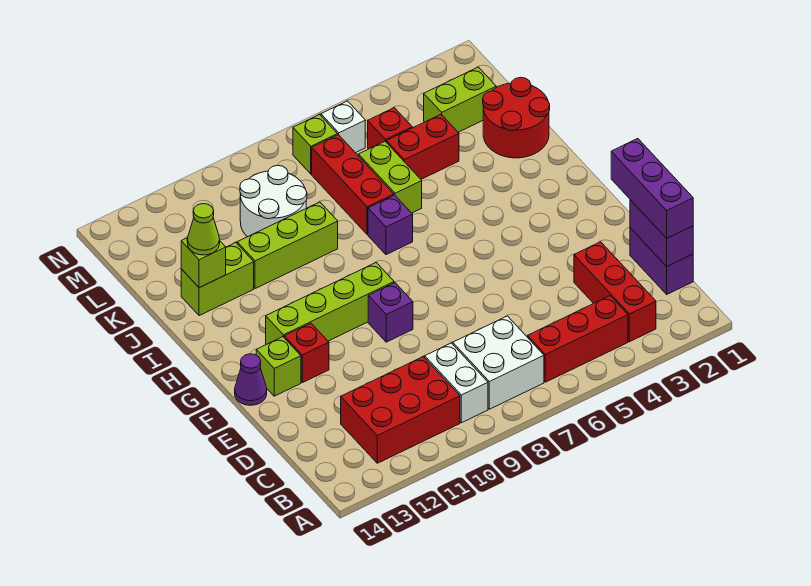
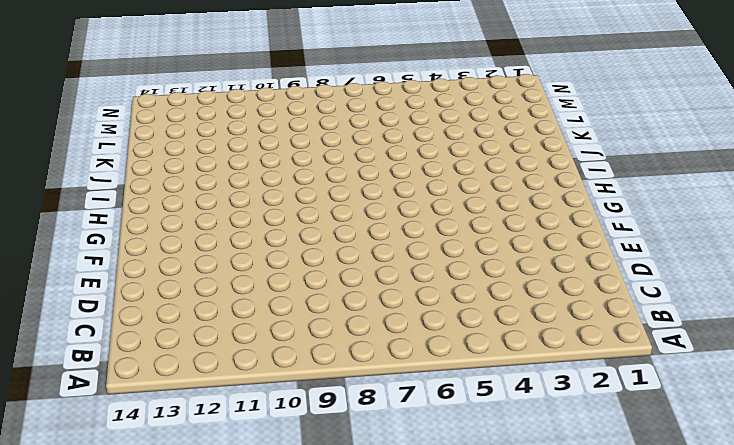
none -> red brick B3:D3 level 1
none -> red brick B4:B6 level 1
none -> white brick B7:C8 level 1

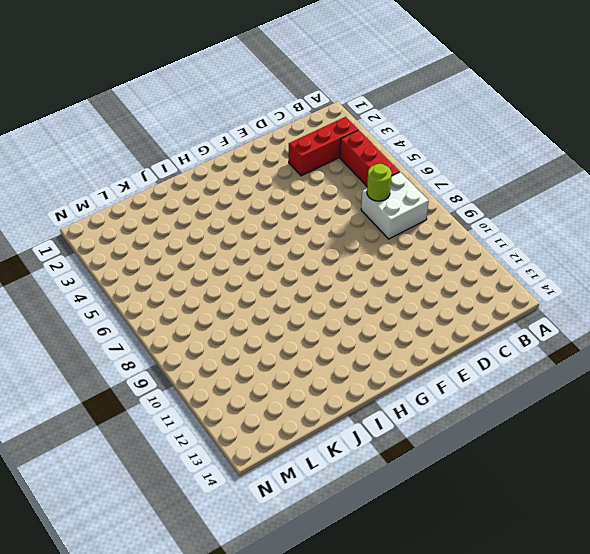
lime round brick C7 level 2 -> none
none -> white brick B9:C9 level 1
none -> red brick B10:C12 level 1
none -> purple brick C1:D1 level 1

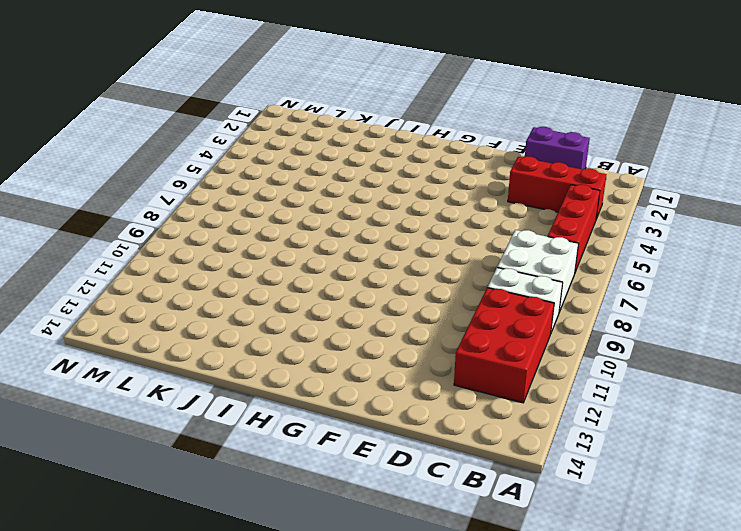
none -> purple brick F9 level 1
none -> red brick F12 level 1
none -> lime brick F13 level 1

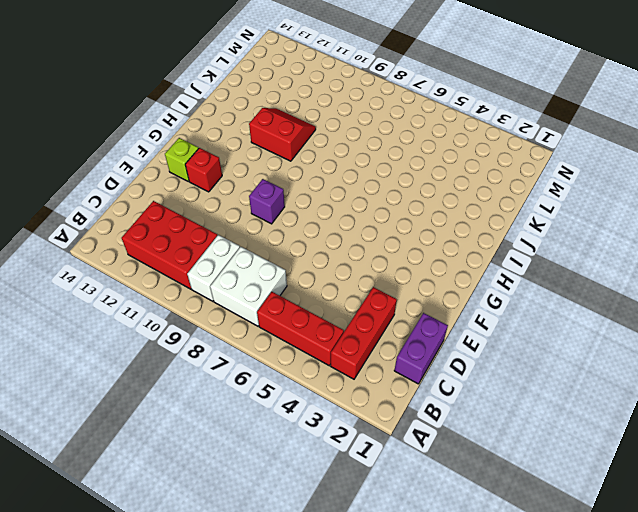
red slope I10:J11 level 1 top I -> lime brick J9:J11 level 1
none -> purple cone F14 level 1
none -> lime brick G9:G12 level 1
none -> purple brick I7 level 1

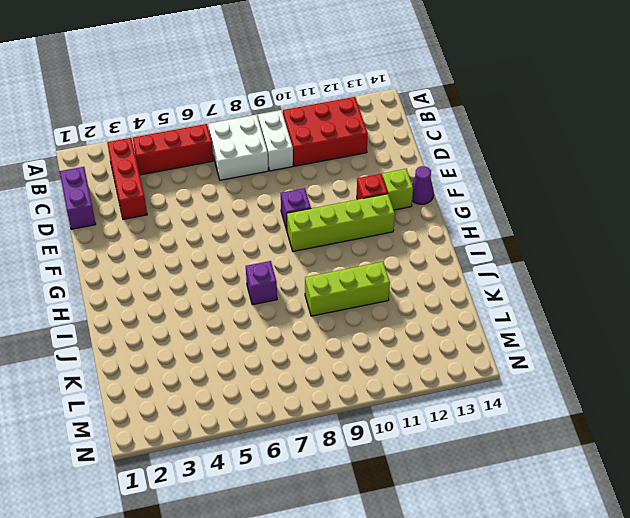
none -> red round brick J1:K2 level 1
none -> lime brick J6:K6 level 1
none -> red brick J7:L7 level 1

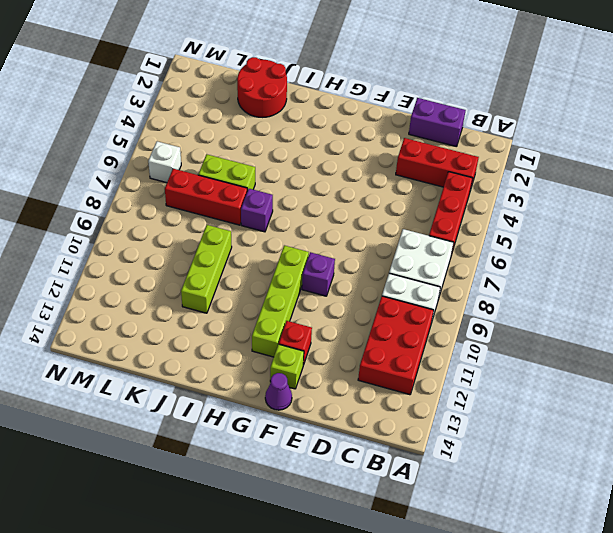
none -> lime brick J12:J13 level 1
none -> red brick K4:K5 level 1
none -> white round brick K9:L10 level 1

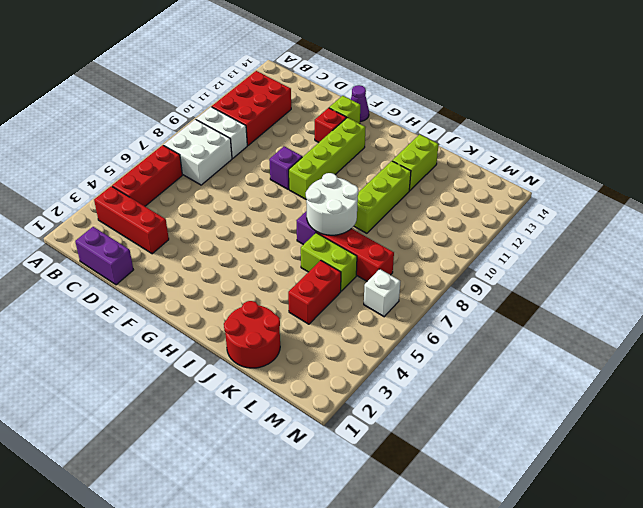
white round brick I7:J8 level 2 -> white round brick K9:L10 level 1
none -> lime brick L2:L3 level 1
none -> red brick L5 level 1
none -> lime brick M7 level 1

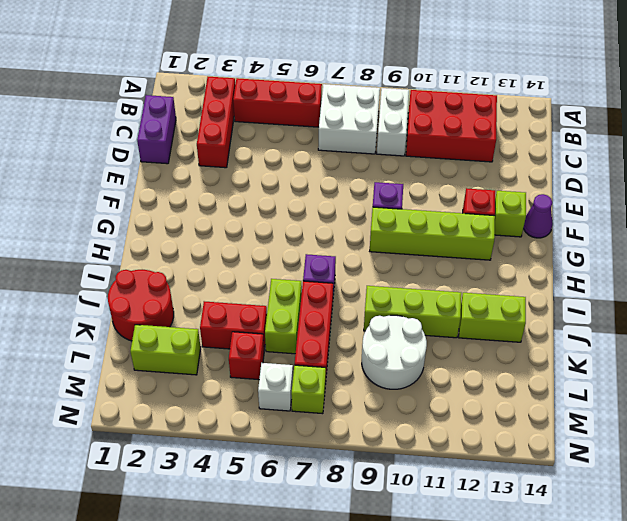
none -> purple brick C1:D1 level 2
none -> lime brick J13 level 2
none -> purple brick C1:E1 level 3

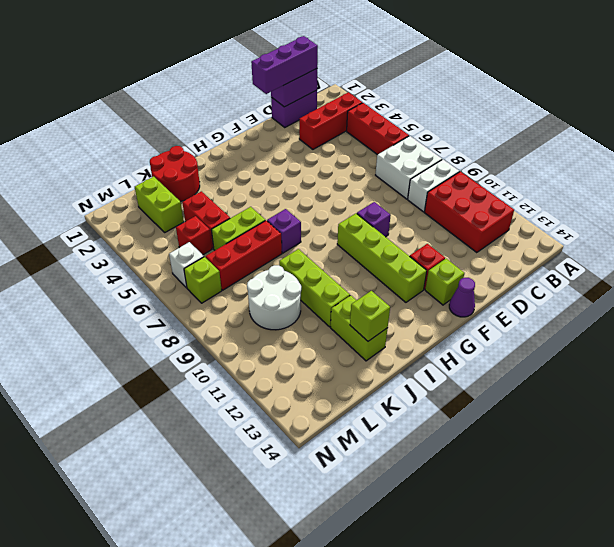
none -> lime cone J13 level 3

